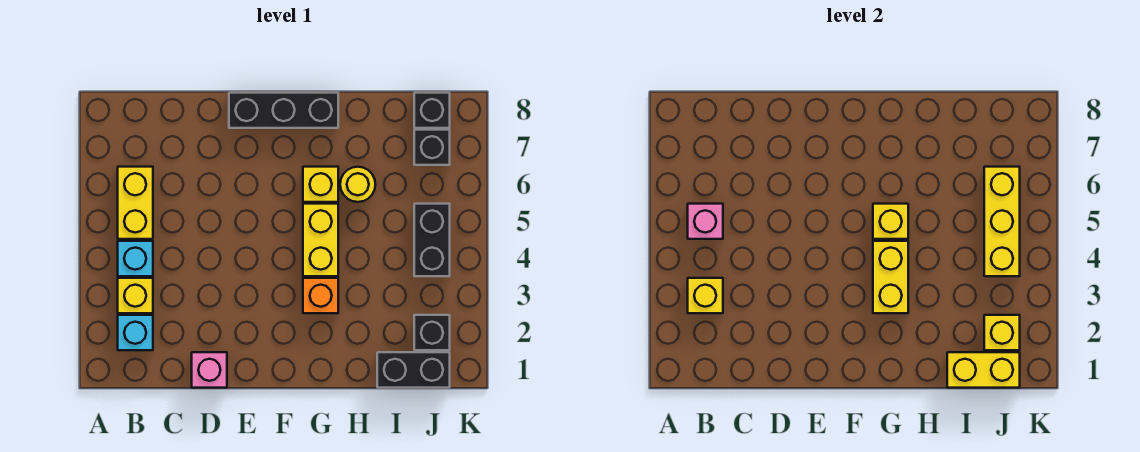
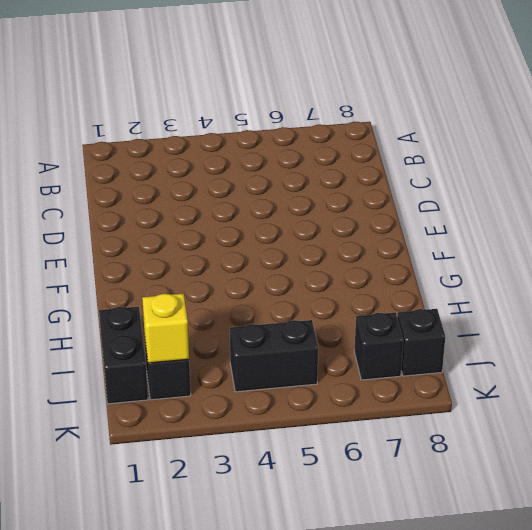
none -> cyan brick B2 level 1
none -> yellow brick B3 level 1
none -> cyan brick B4 level 1

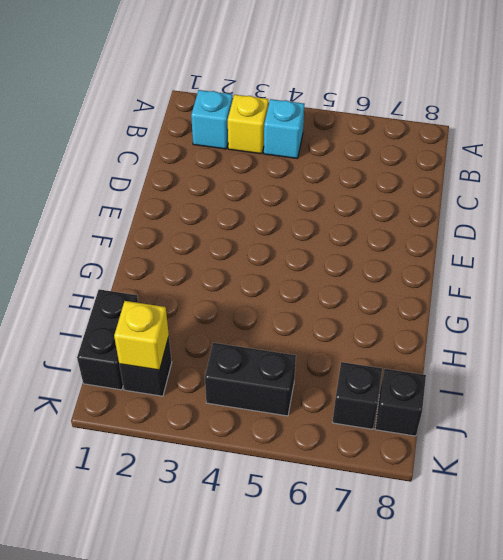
none -> yellow brick B5:B6 level 1
none -> pink brick D1 level 1
none -> black brick E8:G8 level 1

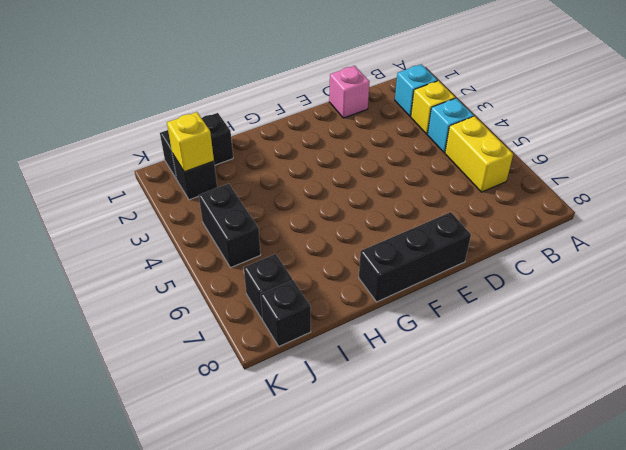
none -> orange brick G3 level 1
none -> yellow brick G4:G5 level 1
none -> yellow brick G6 level 1

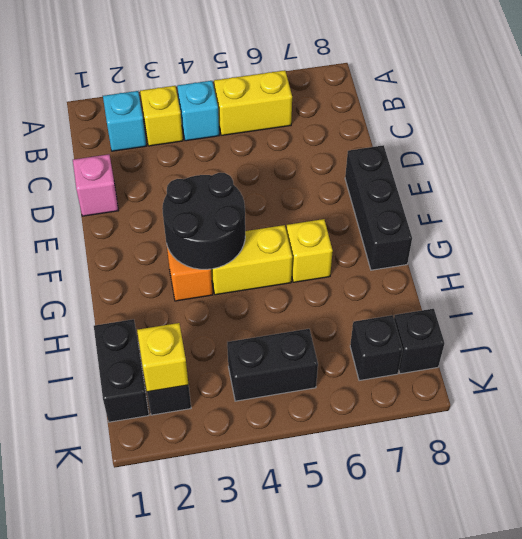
black round brick F3:G4 level 2 -> yellow brick G3:G4 level 2
none -> yellow round brick H6 level 1
none -> yellow brick B3 level 2
none -> pink brick B5 level 2

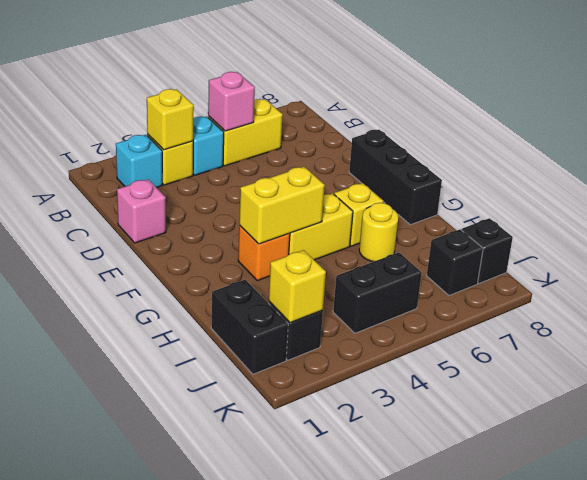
none -> yellow brick G5 level 2
none -> yellow brick I1:J1 level 2
none -> yellow brick J4:J6 level 2

